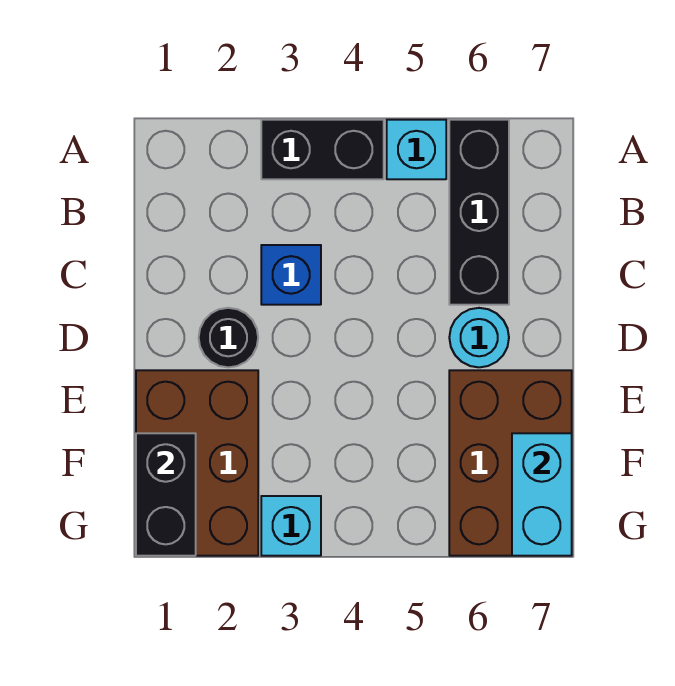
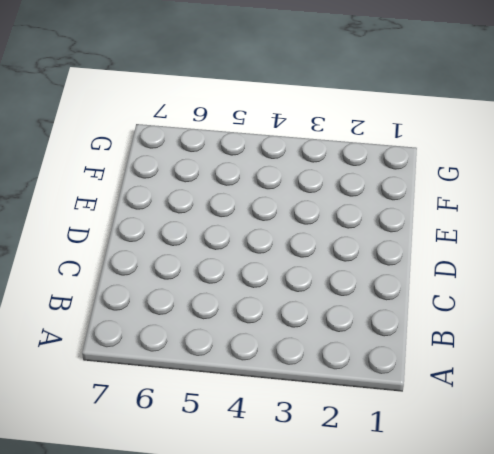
none -> black brick A3:A4 level 1
none -> cyan brick A5 level 1

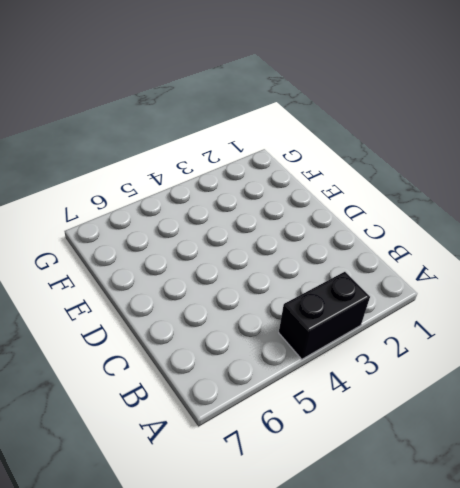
none -> cyan brick A5 level 1
none -> black brick A6:C6 level 1

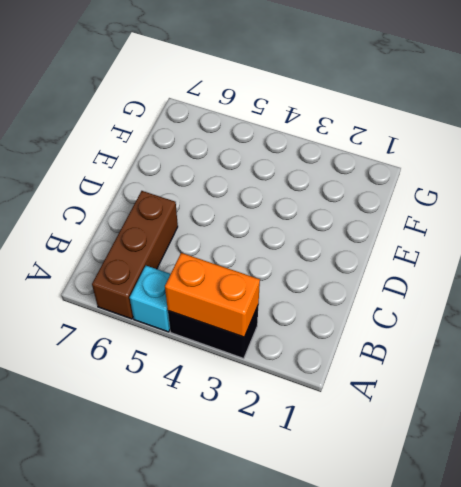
orange brick A3:A4 level 2 -> none
brown brick A6:C6 level 1 -> black brick A6:C6 level 1
none -> blue brick C3 level 1
none -> black round brick D2 level 1

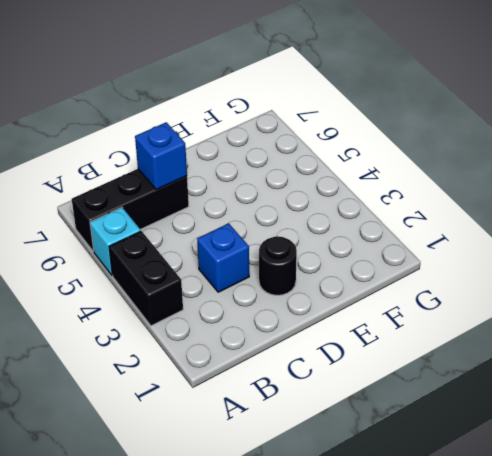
blue brick C6 level 2 -> none
none -> cyan round brick D6 level 1
none -> brown brick E1:G2 level 1

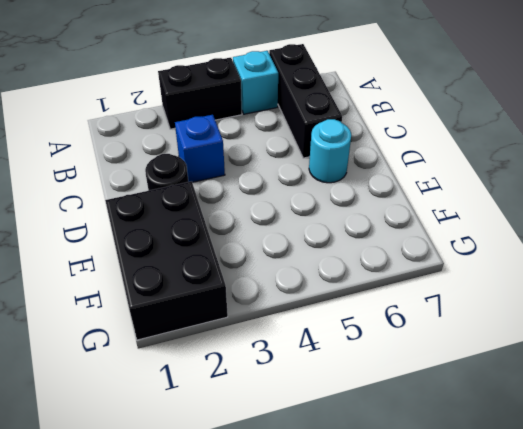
black brick E1:G2 level 1 -> brown brick E1:G2 level 1
none -> brown brick E6:G7 level 1
none -> cyan brick G3 level 1

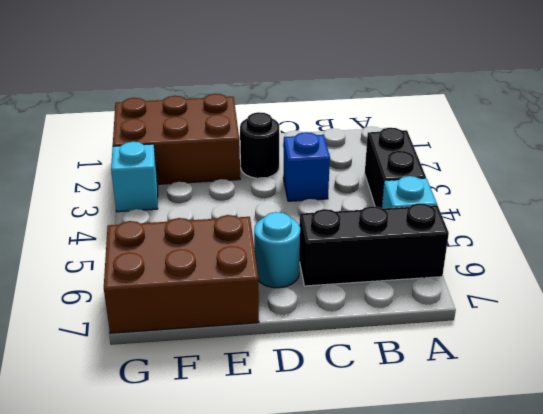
none -> black brick F1:G1 level 2
none -> cyan brick F7:G7 level 2

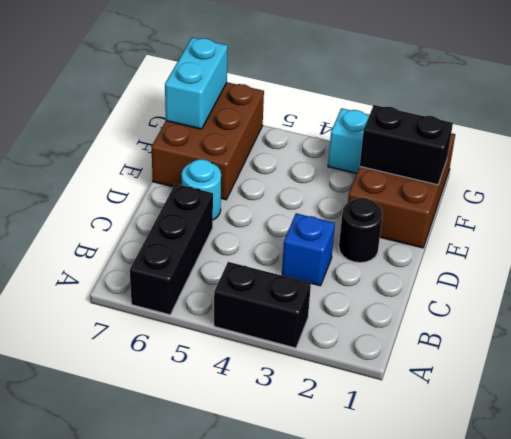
black brick F1:F2 level 2 -> black brick F1:G1 level 2
none -> cyan brick A5 level 1

